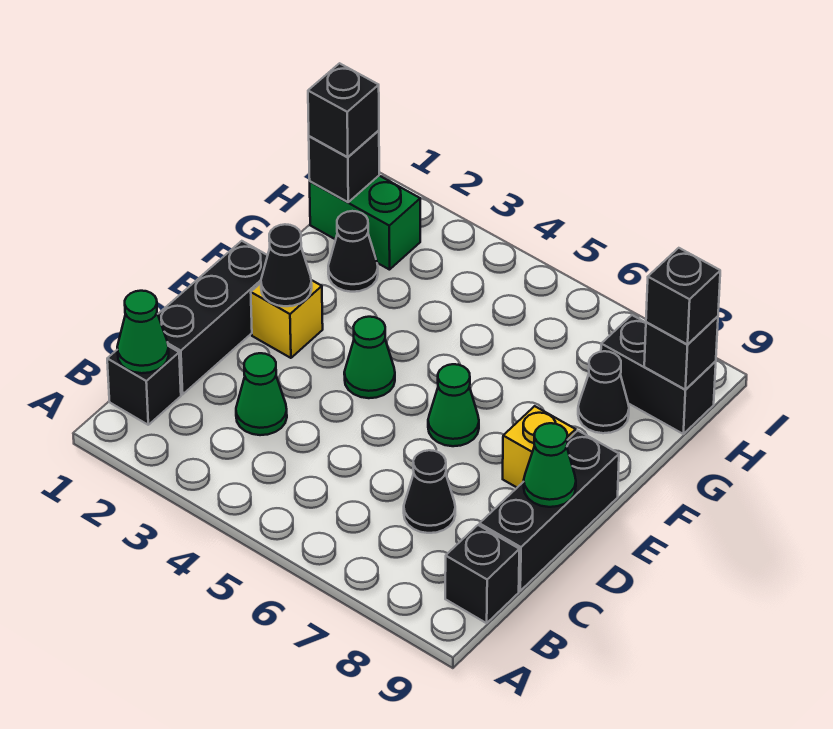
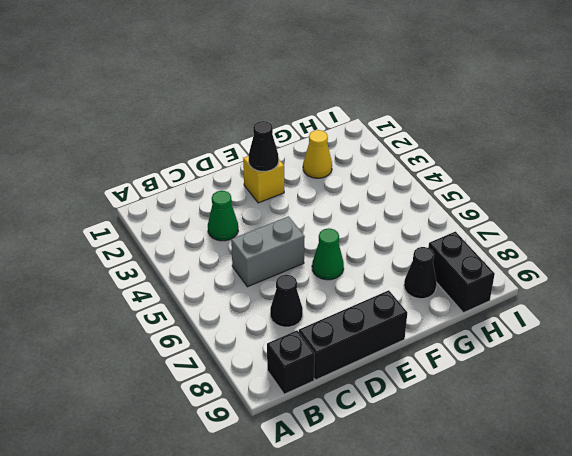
grey brick C5:D5 level 1 -> none
yellow cone G2 level 1 -> black cone G2 level 1
none -> black brick B1 level 1
none -> black brick C1:E1 level 1
none -> green cone E4 level 1

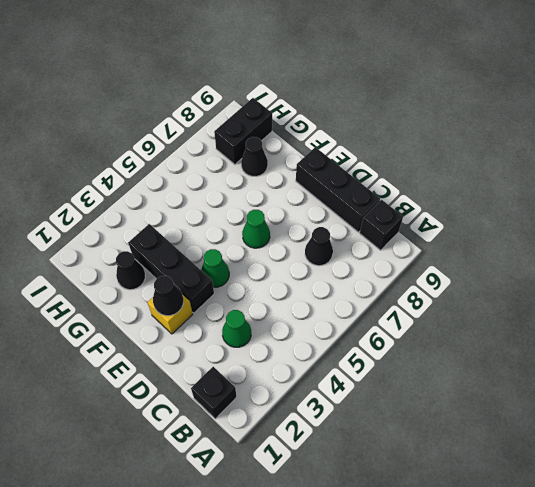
black brick E3:G3 level 1 -> black brick C1:E1 level 1
none -> yellow brick E8 level 1
none -> green brick H1:H2 level 1
none -> green cone B1 level 2

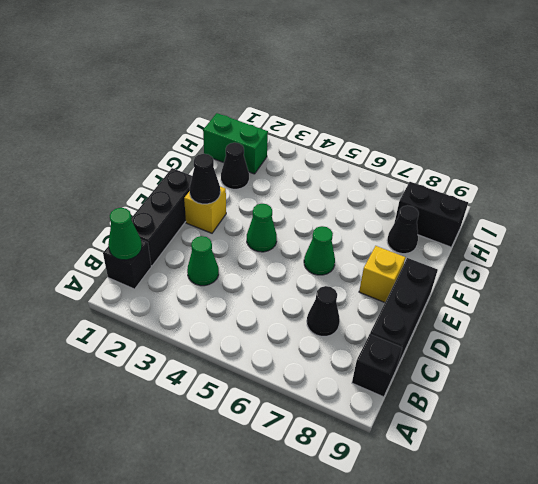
none -> green cone D9 level 2
none -> black brick H1 level 2
none -> black brick H9 level 2

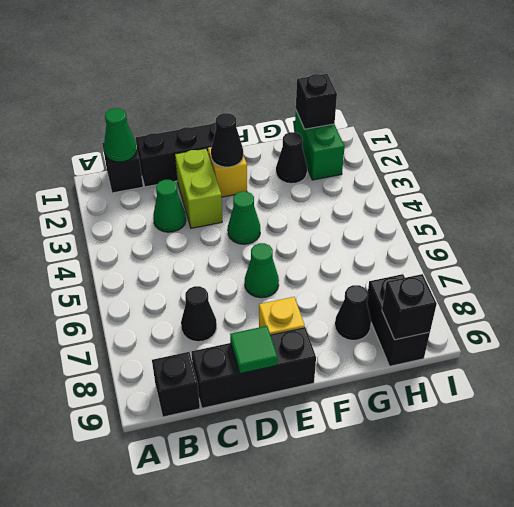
lime brick D2:D3 level 1 -> none
green tile D9 level 2 -> green cone D9 level 2
none -> black brick H1 level 3
none -> black brick H9 level 3

